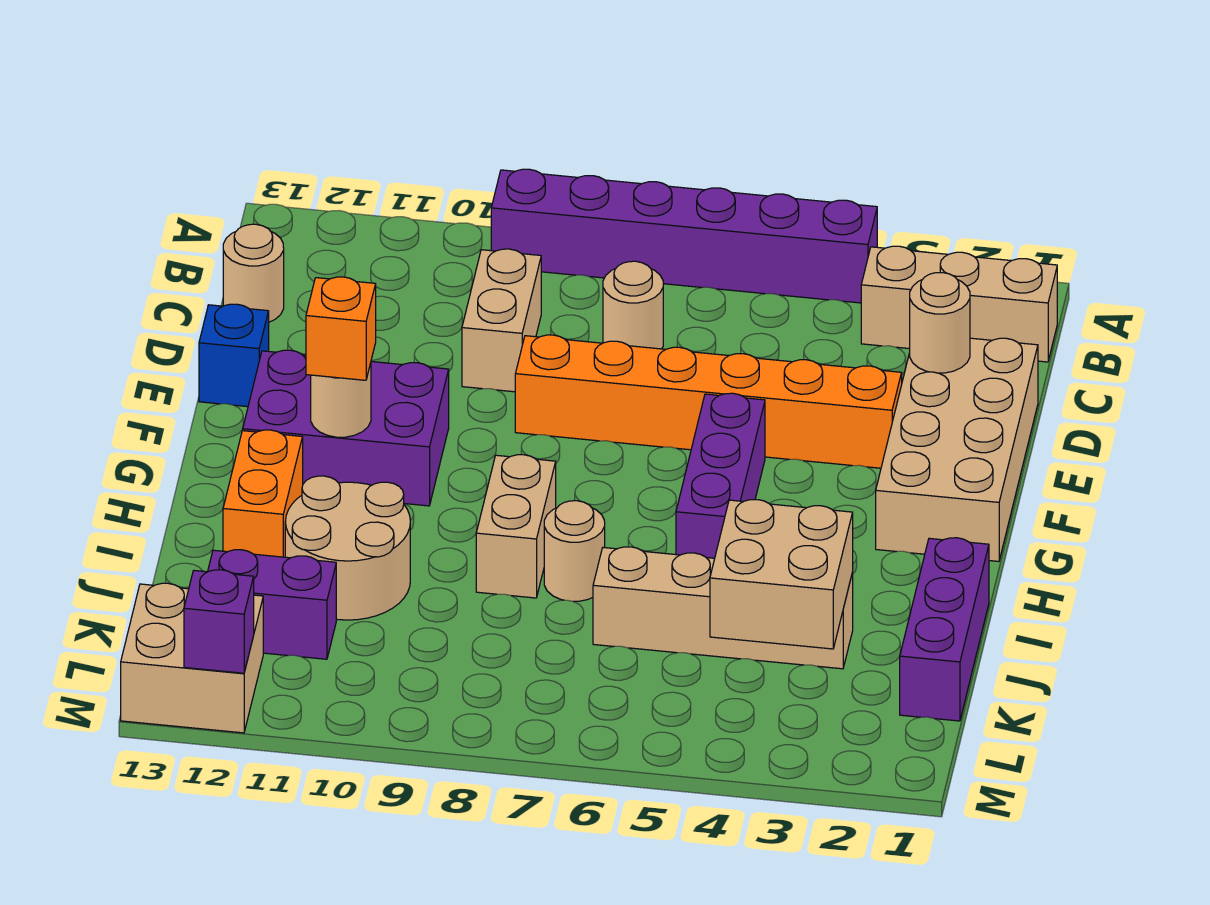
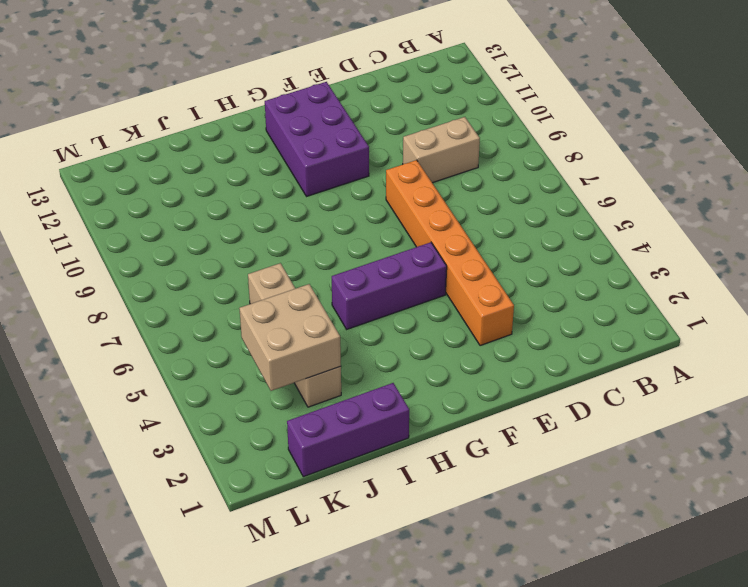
none -> purple brick A4:A9 level 1
none -> tan brick B1:B3 level 1
none -> tan round brick C7 level 1

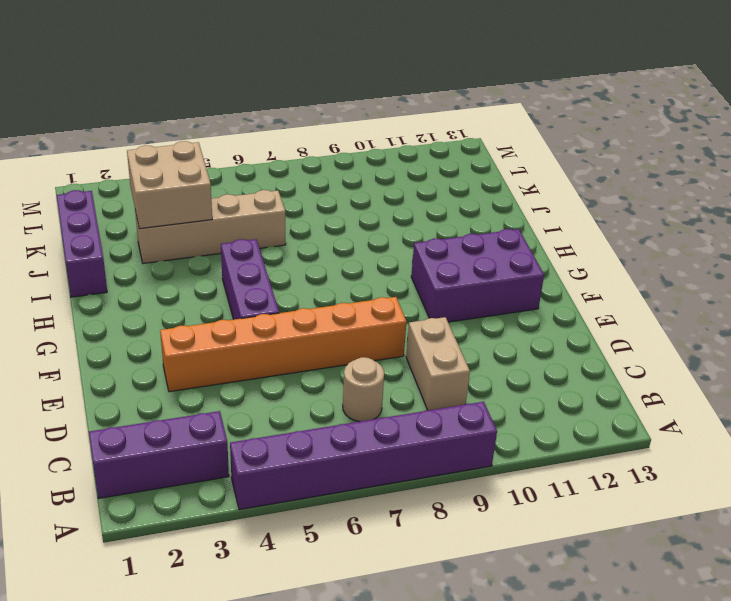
purple brick B1:B3 level 1 -> tan brick B1:B3 level 1
none -> tan round brick C13 level 1
none -> tan brick D1:G2 level 1
none -> blue brick E13 level 1

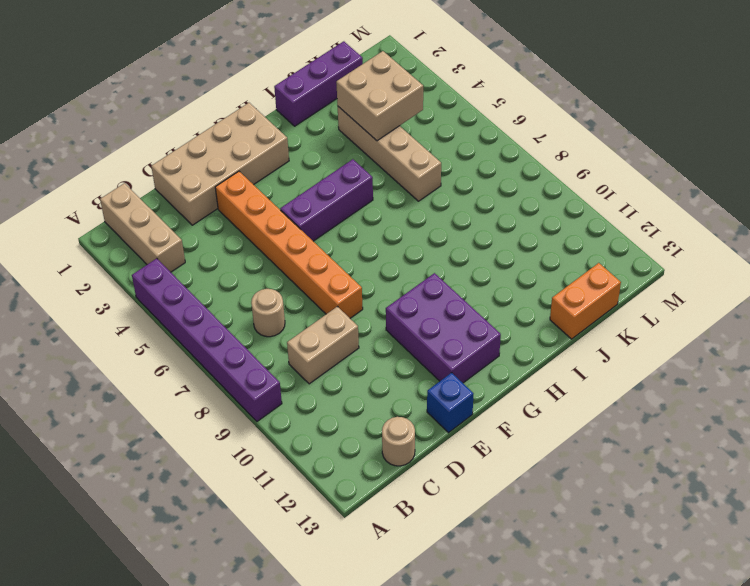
orange brick J13:K13 level 1 -> orange brick H12:I12 level 1
none -> tan brick H8:I8 level 1
none -> tan round brick I7 level 1
none -> tan round brick I10:J11 level 1

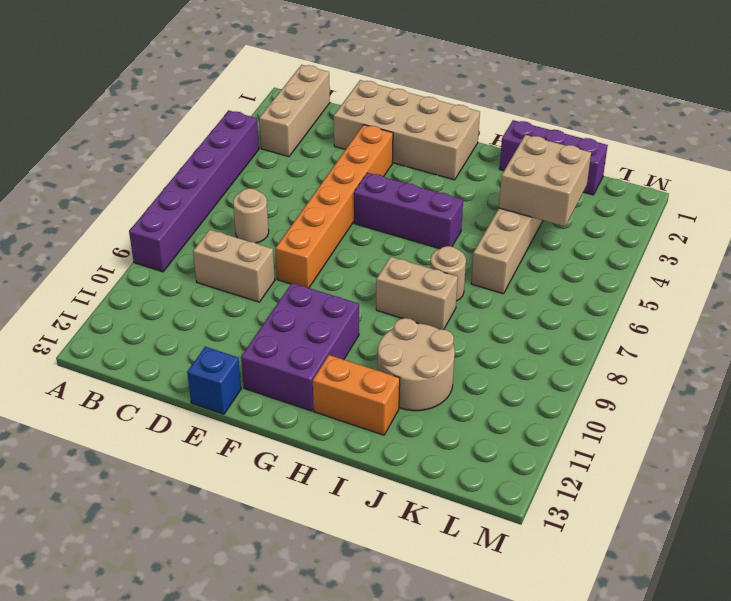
none -> tan round brick C13 level 1
none -> purple brick K11:K12 level 1
none -> tan brick L12:M13 level 1

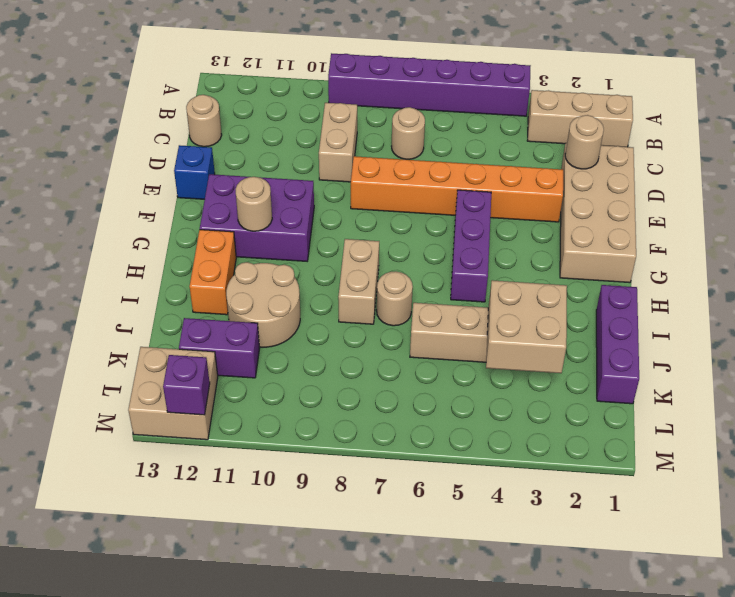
none -> orange brick G11 level 3

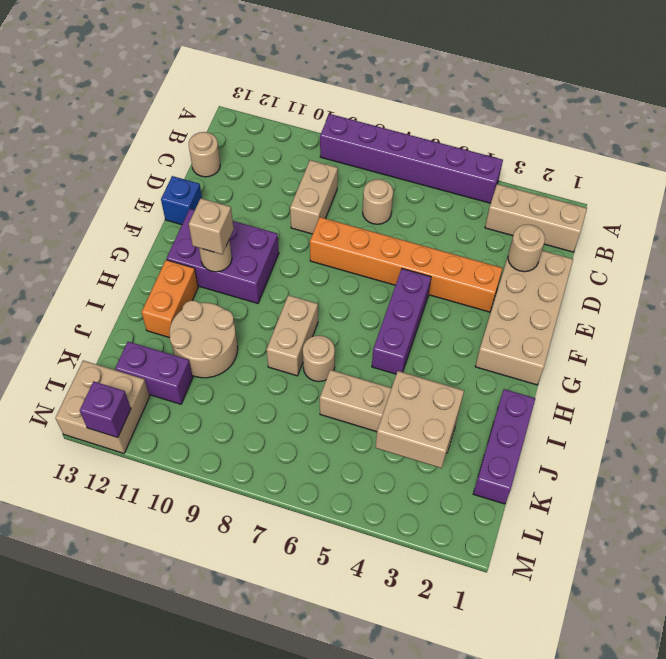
tan brick G11 level 3 -> orange brick G11 level 3

